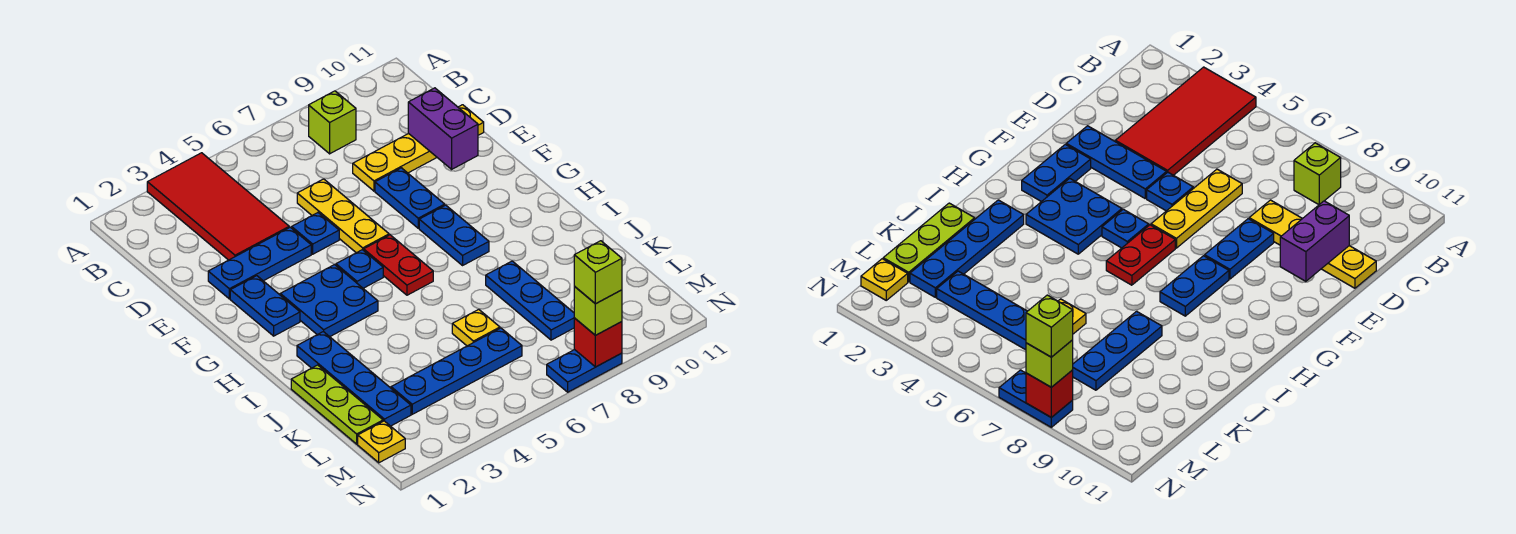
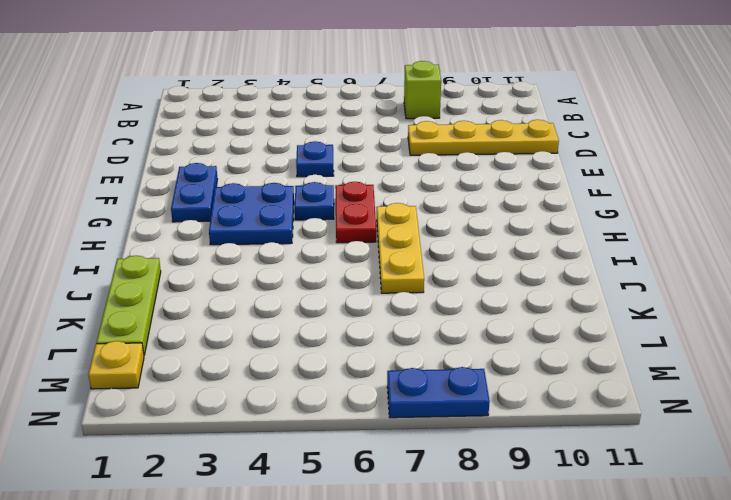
yellow plate H7:J7 level 1 -> yellow plate D6:F6 level 1
none -> red tile A3:D4 level 1
none -> blue plate E2:E4 level 1
none -> blue plate E8:F8 level 1

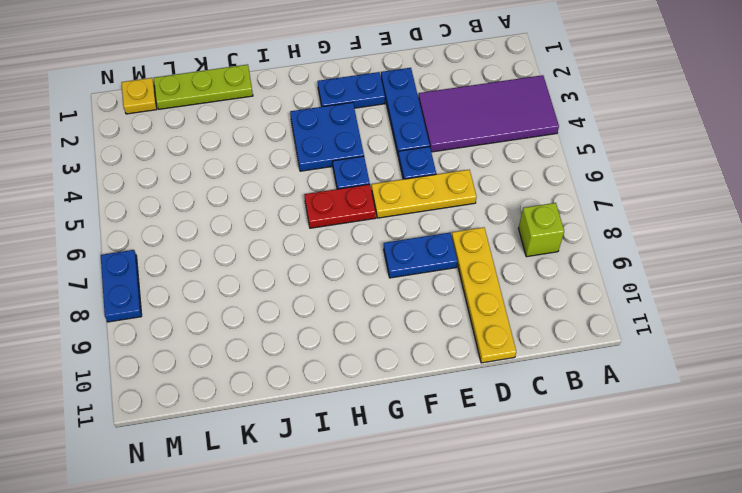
purple tile A3:D4 level 1 -> red tile A3:D4 level 1
none -> blue plate G8:H8 level 1
none -> blue plate I2:L2 level 1
none -> blue plate J8:L8 level 1

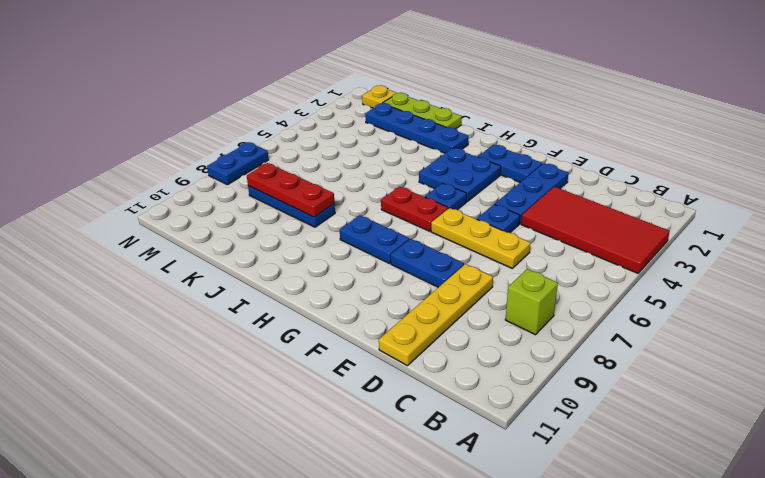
red plate J8:L8 level 2 -> none
none -> yellow plate K6 level 1
none -> blue plate L3:L6 level 1
none -> purple brick D10:E10 level 2

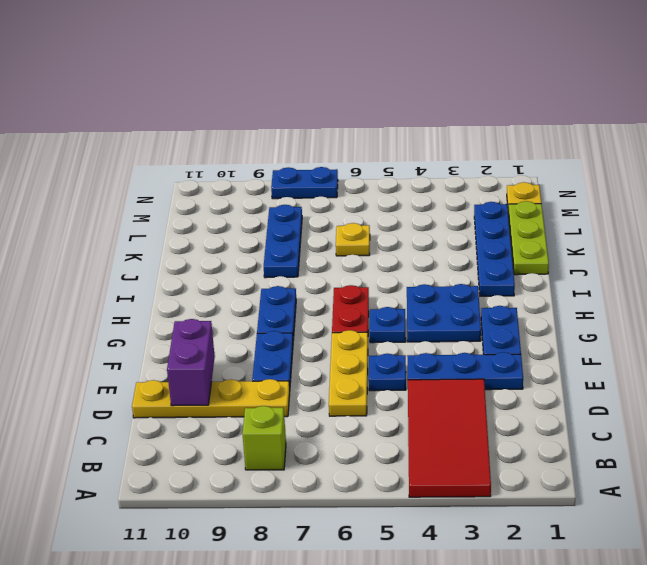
none -> blue plate L3:L6 level 1
none -> red brick N8 level 2
none -> lime brick N8 level 3

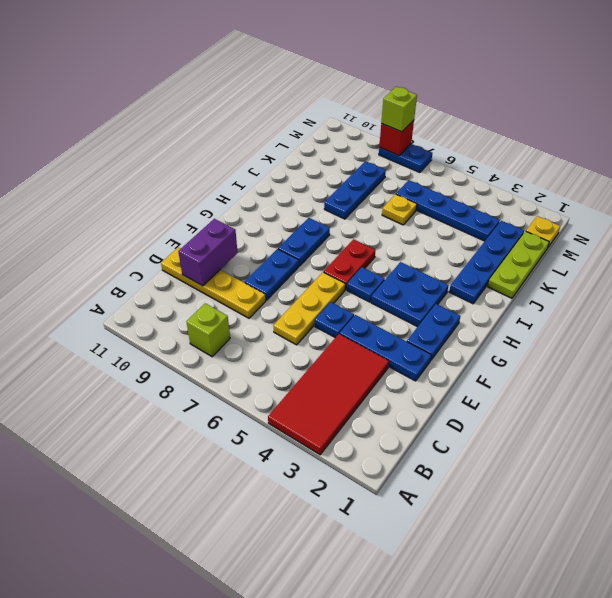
none -> lime brick N8 level 4

